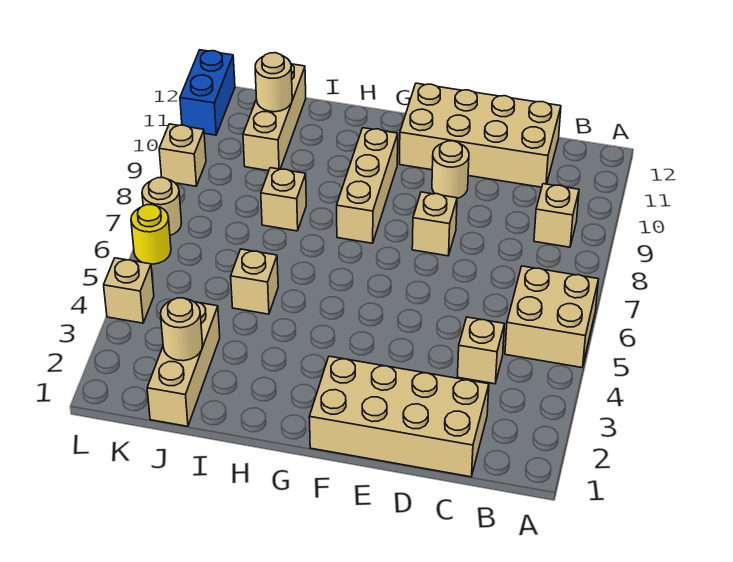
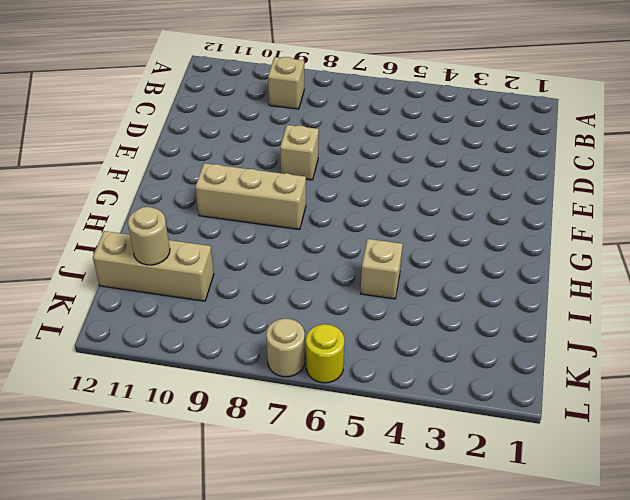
none -> tan brick A5:B6 level 1
none -> tan brick C1:F2 level 1
none -> tan brick C4 level 1

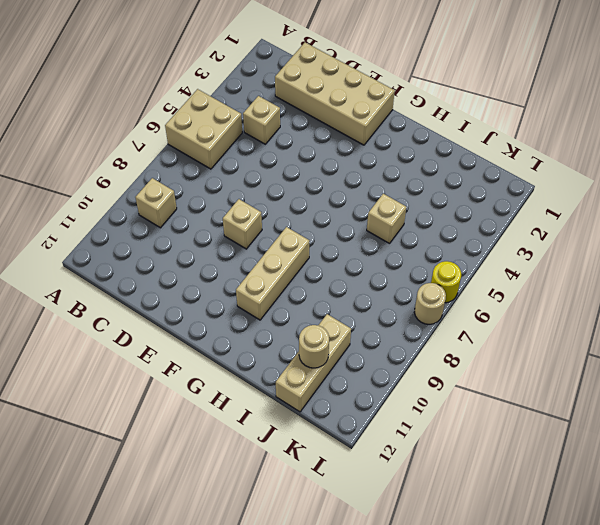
none -> tan brick C11:F12 level 1
none -> tan round brick E10 level 1
none -> tan brick I8 level 1

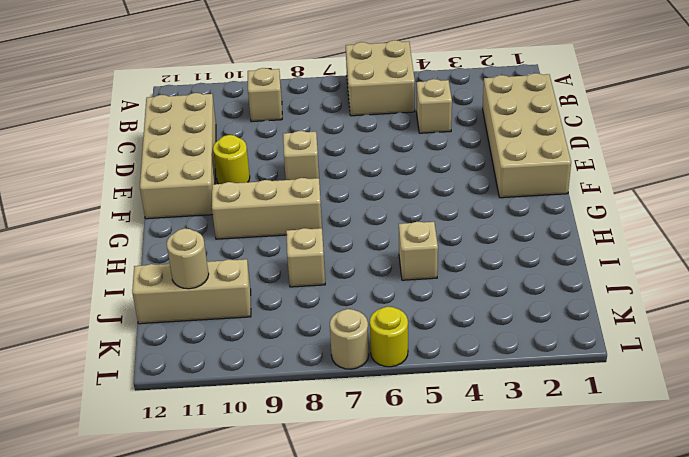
yellow round brick E10 level 1 -> tan round brick E10 level 1
none -> tan brick J1:J3 level 1
none -> tan brick L4 level 1
none -> tan brick L9 level 1

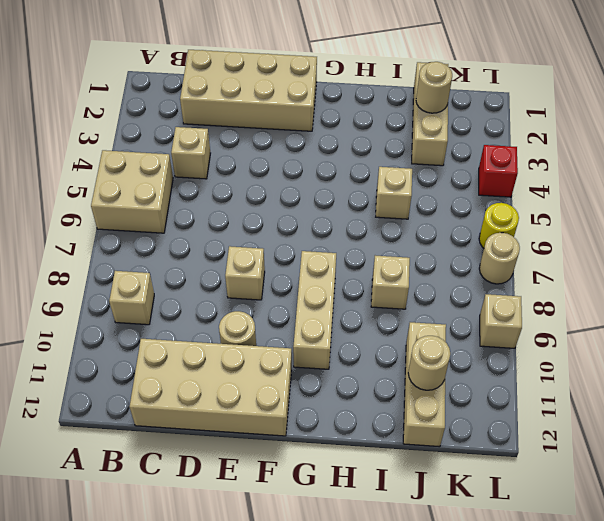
red brick L4 level 1 -> tan brick L4 level 1
none -> blue brick L11:L12 level 1

